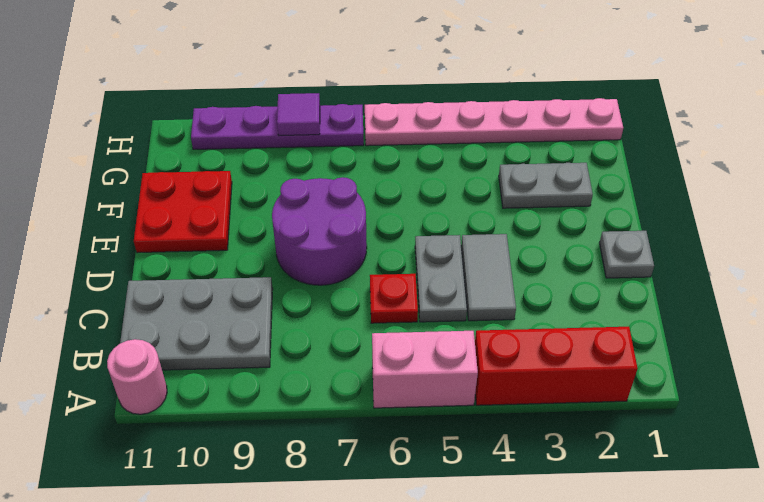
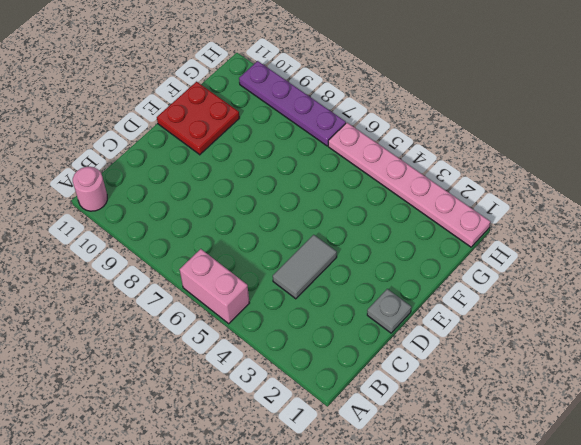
none -> red brick A2:A4 level 1
none -> grey plate B9:C11 level 1
none -> grey plate C5:D5 level 1

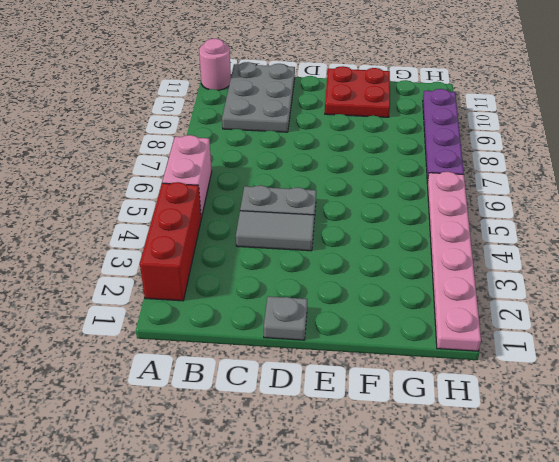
none -> red plate C6 level 1
none -> purple round brick D7:E8 level 1
none -> grey plate F2:F3 level 1

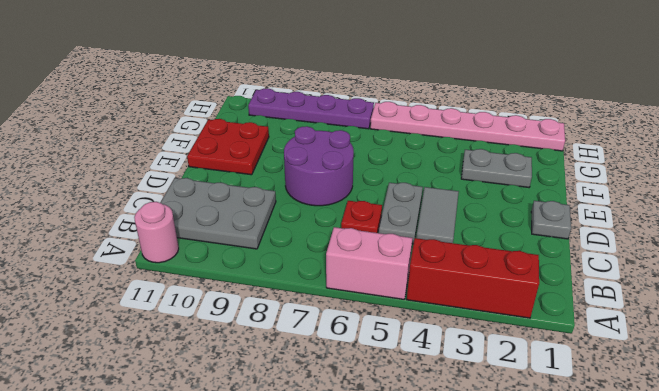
none -> purple tile H8 level 2

